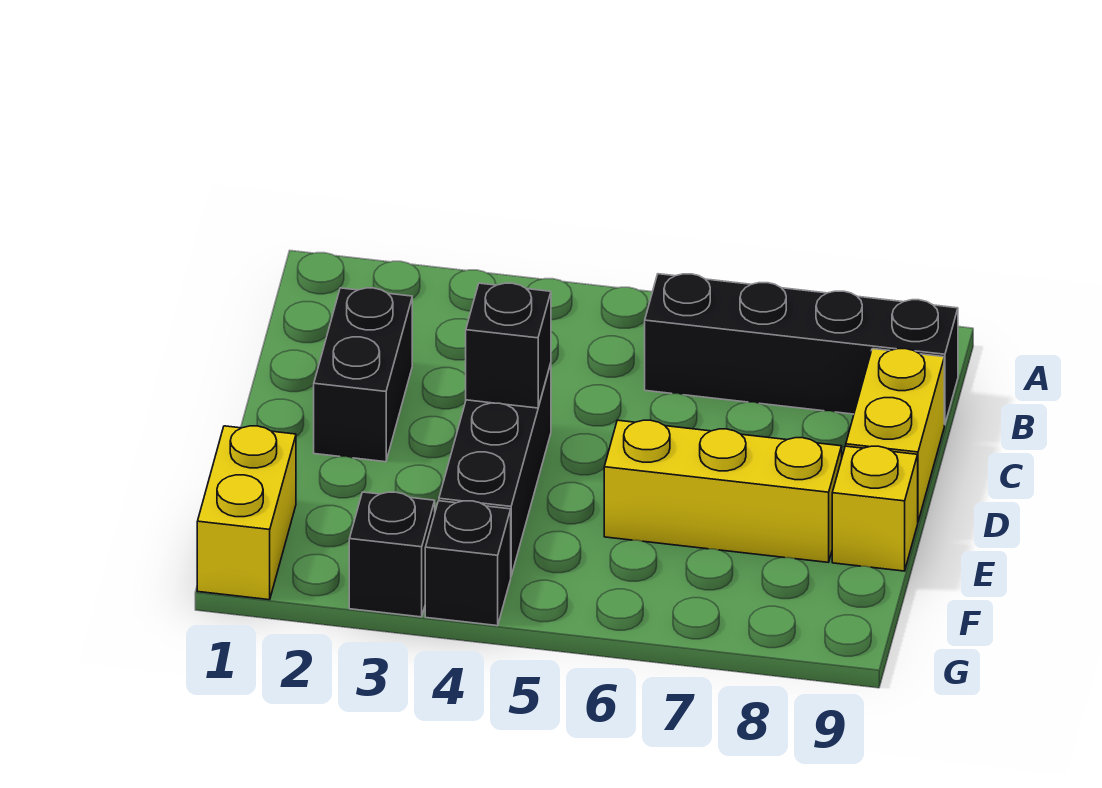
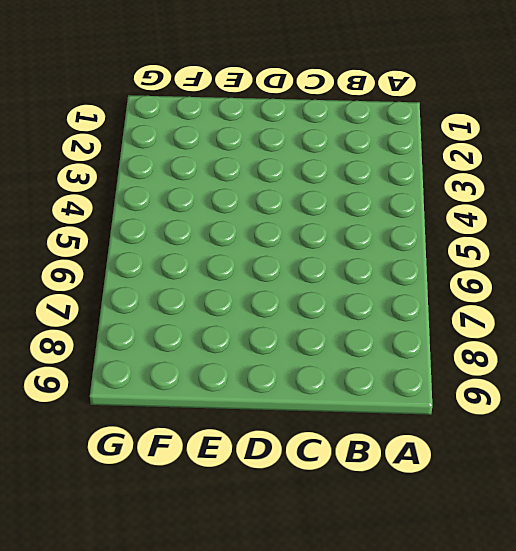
none -> black brick B6:B9 level 1
none -> black brick C2:D2 level 1

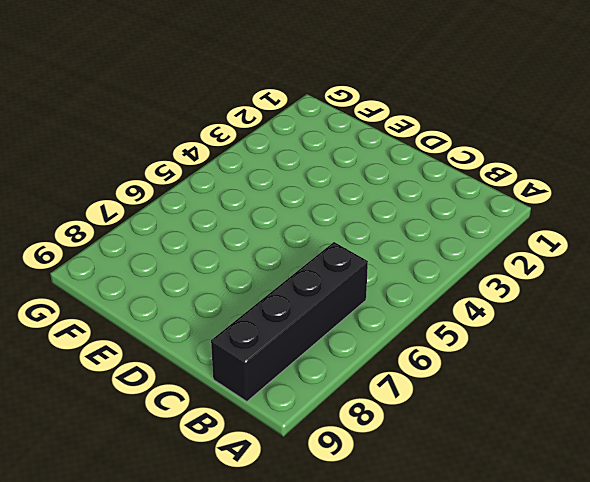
none -> black brick C2:D2 level 1
none -> yellow brick C9:D9 level 1

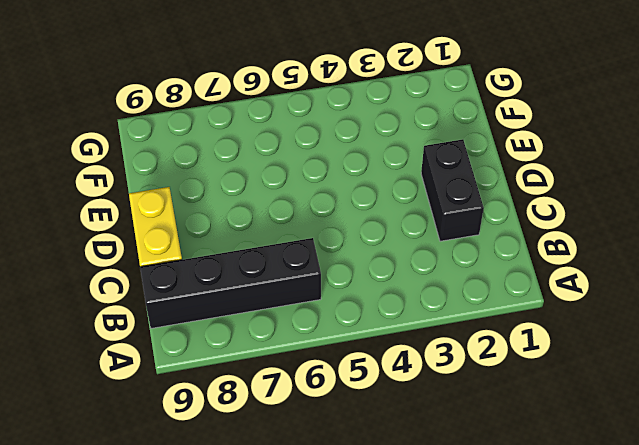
none -> black brick D4:F4 level 1
none -> yellow brick E6:E8 level 1

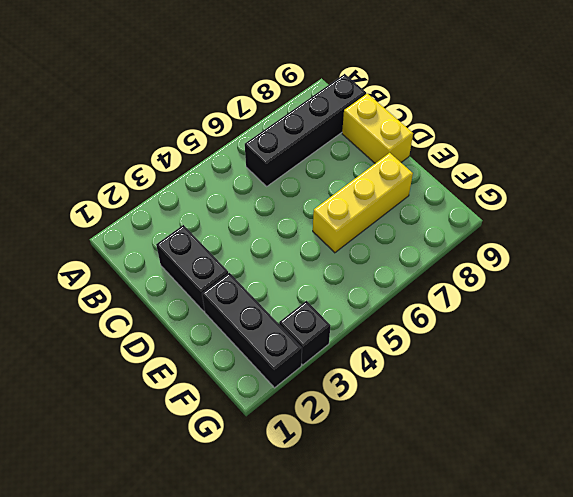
black brick E2:G2 level 1 -> black brick D4:F4 level 1
none -> yellow brick E9 level 1
none -> yellow brick F1:G1 level 1

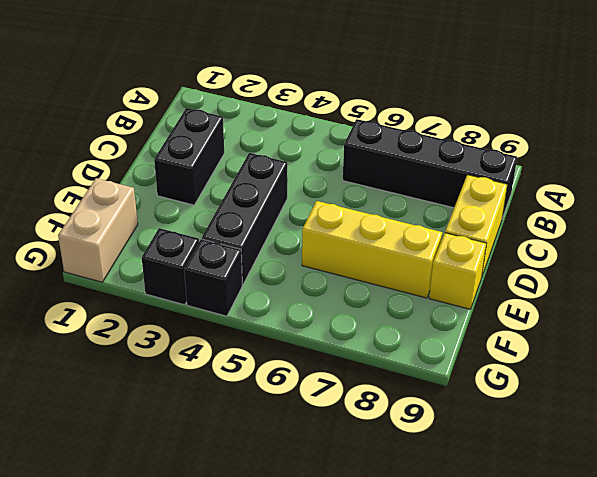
tan brick F1:G1 level 1 -> yellow brick F1:G1 level 1
none -> black brick D4 level 2

